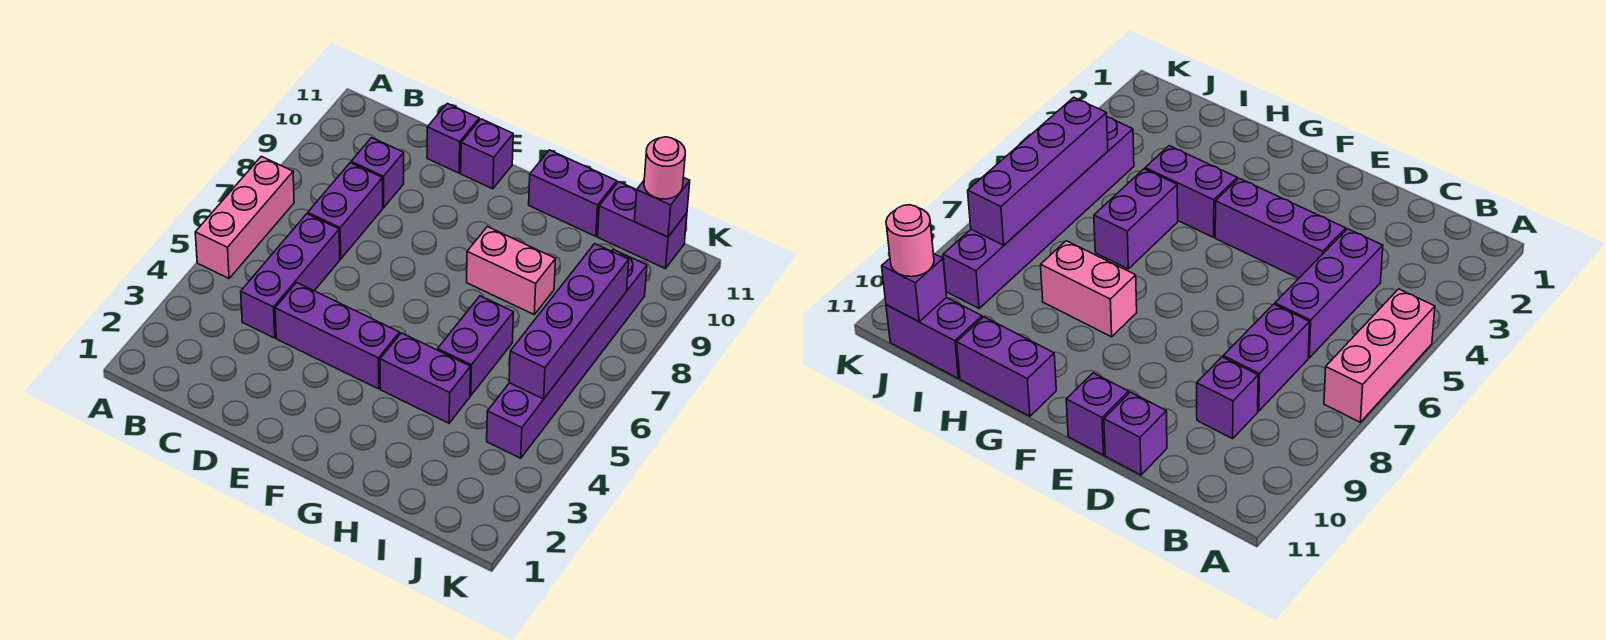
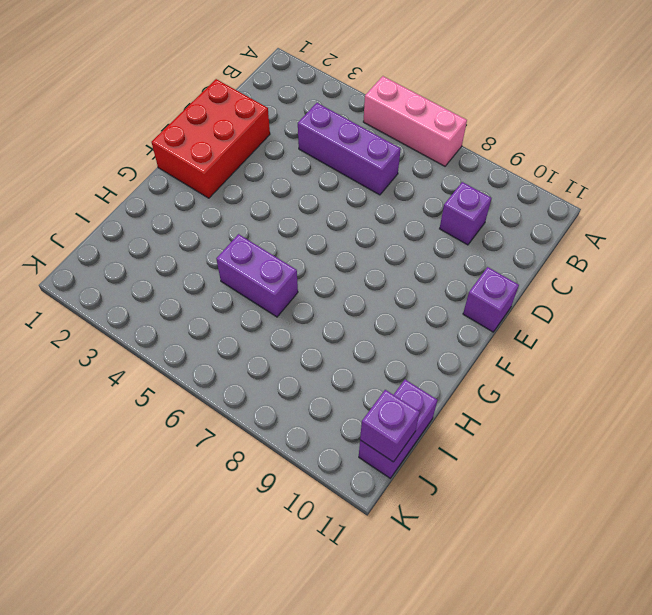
red brick D1:F2 level 1 -> none
none -> purple brick C7:C8 level 1
none -> purple brick D4:F4 level 1
none -> purple brick D11 level 1

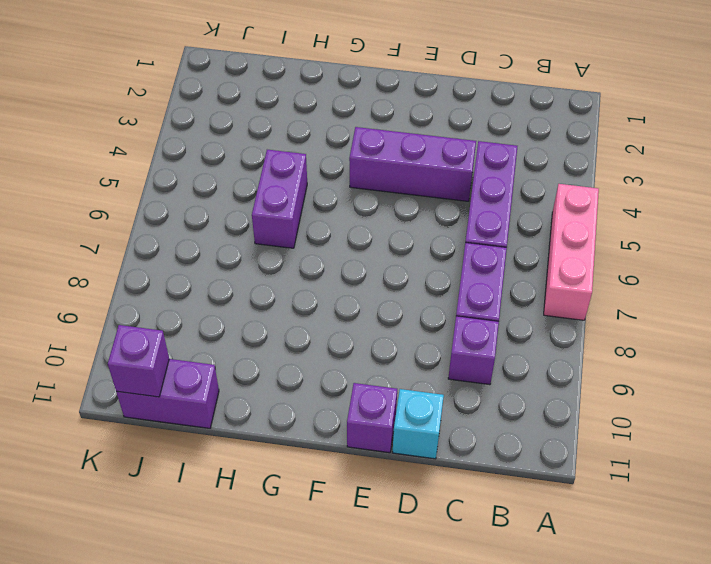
cyan brick D11 level 1 -> purple brick D11 level 1
none -> purple brick G4:H4 level 1
none -> pink brick G8:H8 level 1
none -> purple brick G11:H11 level 1

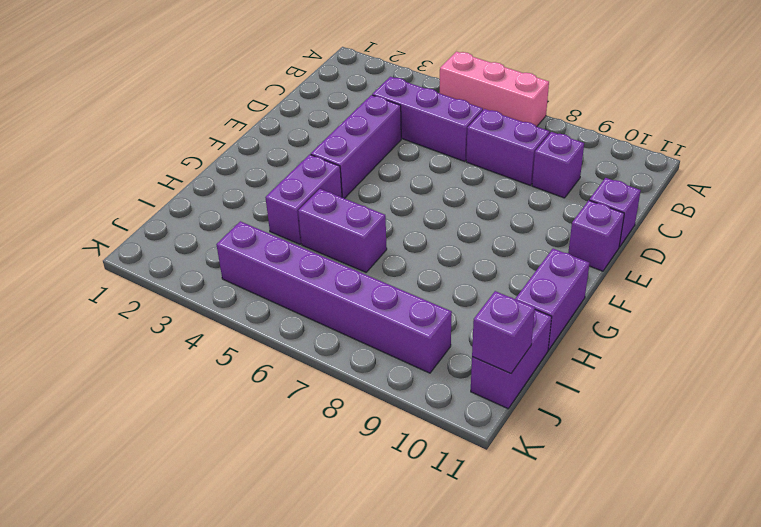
none -> pink brick G8:H8 level 1
none -> purple brick J5:J8 level 2
none -> pink round brick J11 level 3

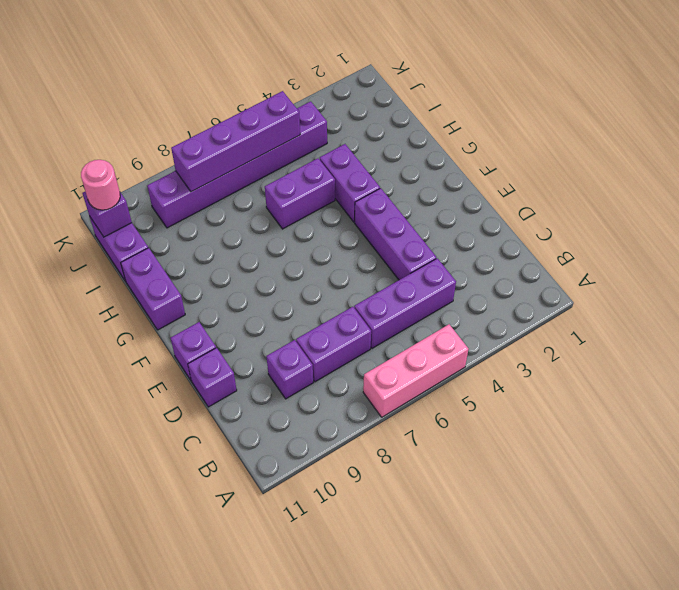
none -> pink brick G8:H8 level 1

